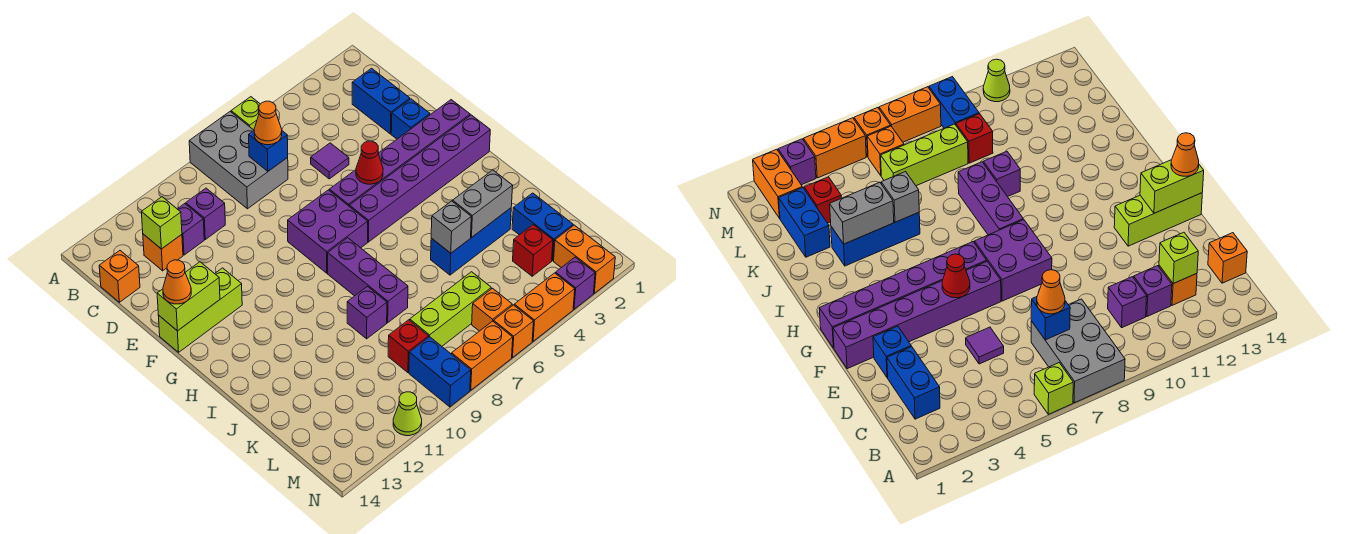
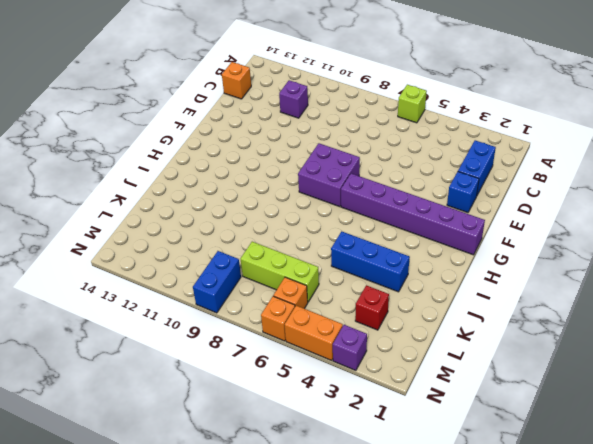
none -> grey brick A7:C8 level 1
none -> purple brick C10 level 1
none -> orange brick C12 level 1
none -> purple tile D5 level 1

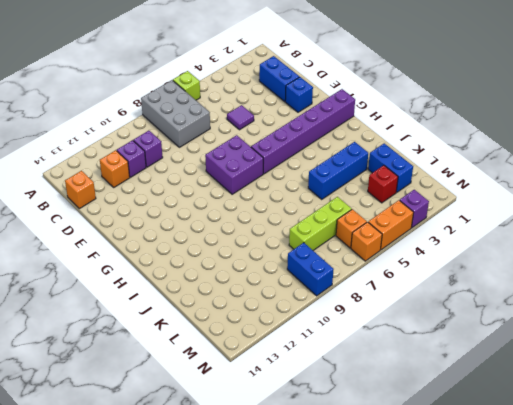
none -> purple brick F1:F6 level 1
none -> lime brick F12:F14 level 1
none -> purple brick H8:J8 level 1
none -> purple brick J9 level 1

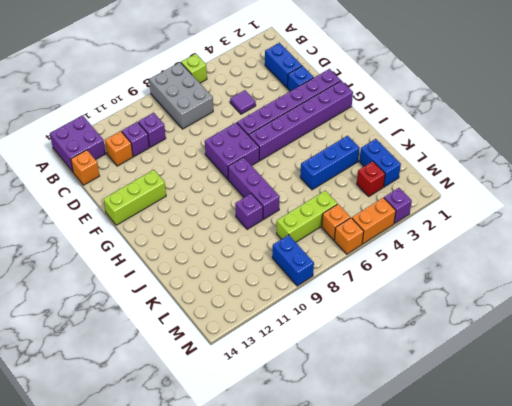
purple brick A13:B14 level 1 -> none
none -> red brick L9 level 1
none -> orange brick M2:N2 level 1
none -> orange brick N7:N8 level 1
none -> lime cone N11 level 1

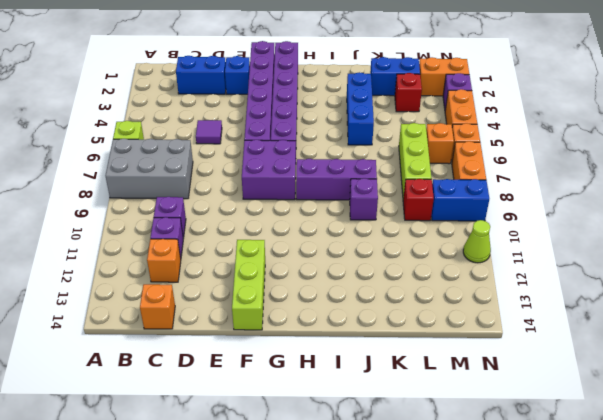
none -> blue brick C7 level 2
none -> lime brick C12 level 2
none -> red cone F5 level 2
none -> lime brick F13:F14 level 2

